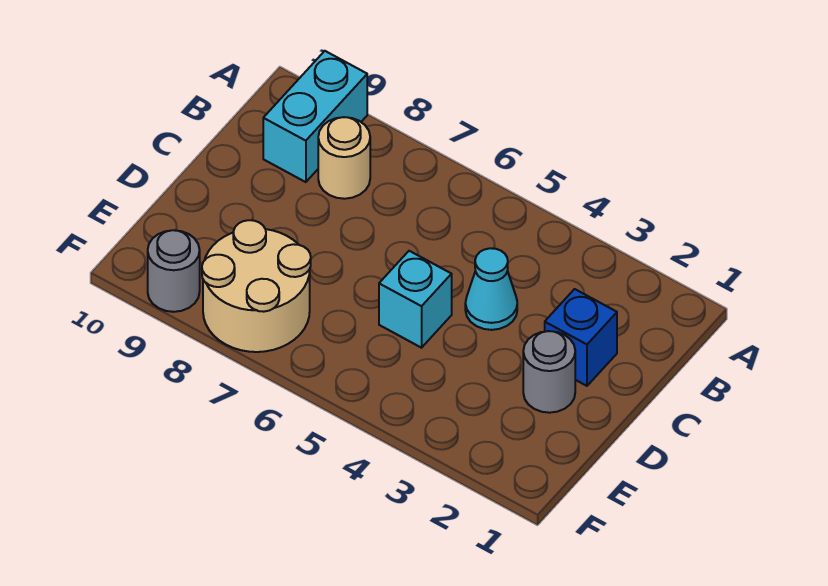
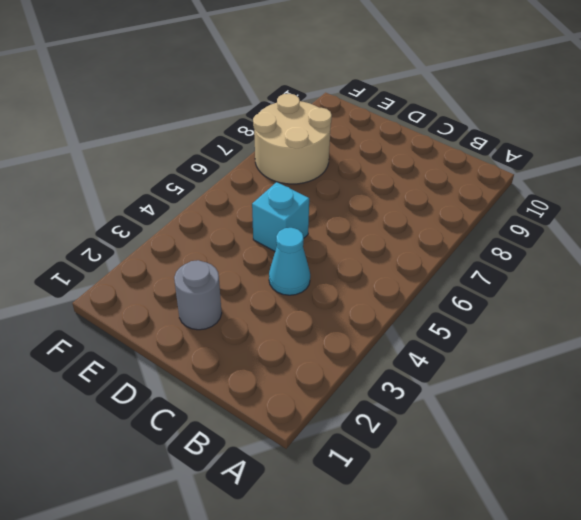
none -> cyan brick A9:B9 level 1
none -> tan round brick B8 level 1

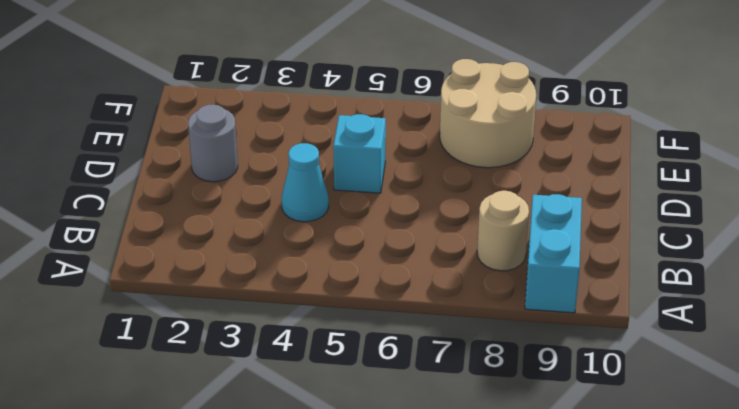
none -> blue brick C2 level 1
none -> grey round brick F9 level 1

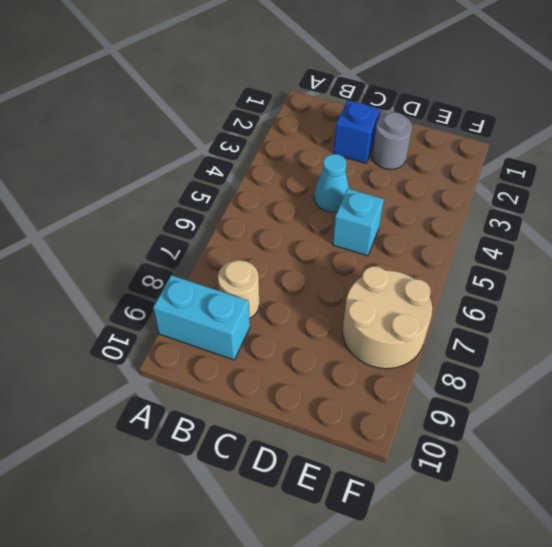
none -> grey round brick F9 level 1

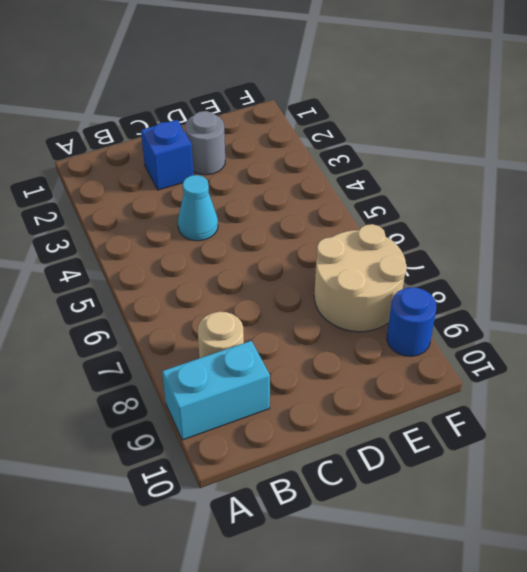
blue round brick F9 level 1 -> grey round brick F9 level 1
none -> cyan brick D5 level 1

